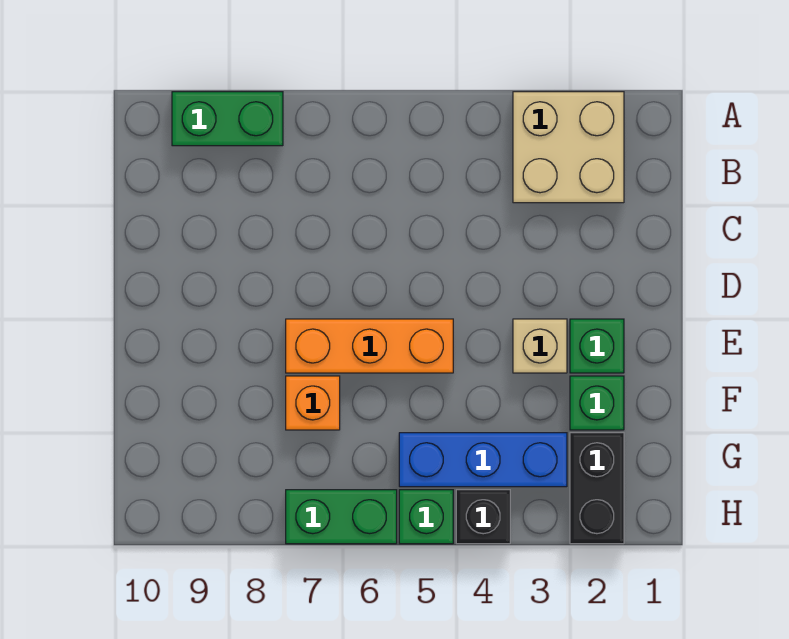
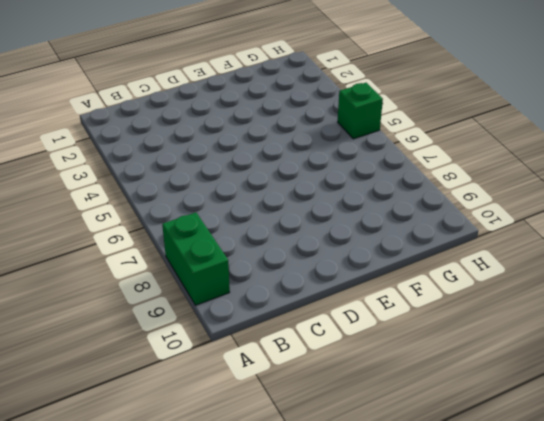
none -> tan brick A2:B3 level 1
none -> green brick E2 level 1
none -> tan brick E3 level 1

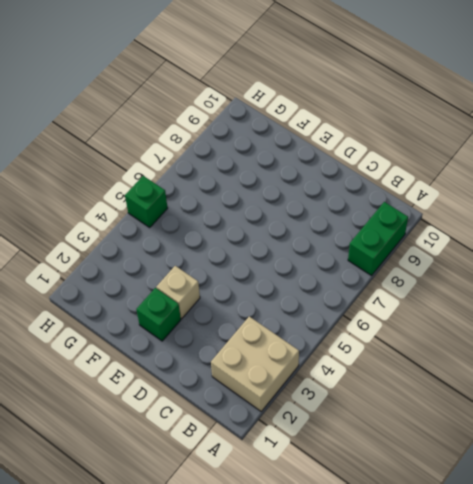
none -> orange brick E5:E7 level 1
none -> green brick F2 level 1
none -> orange brick F7 level 1

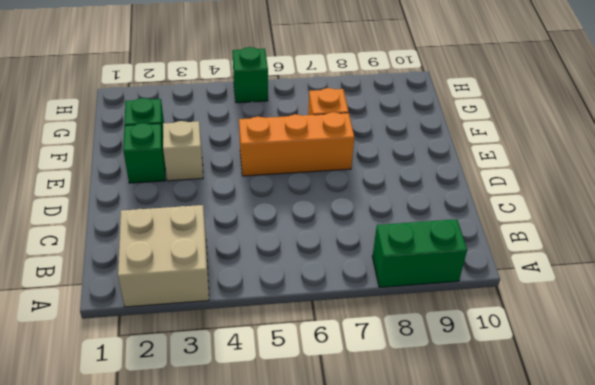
none -> black brick G2:H2 level 1
none -> blue brick G3:G5 level 1
none -> black brick H4 level 1

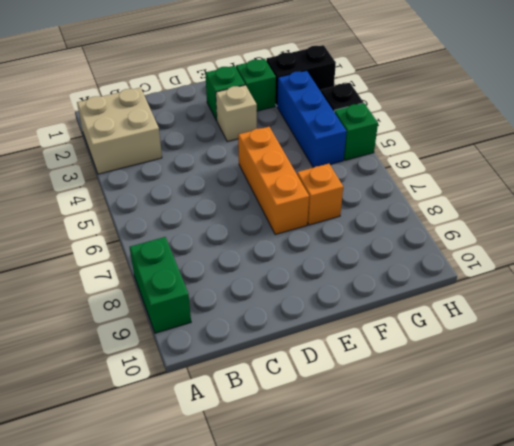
none -> green brick H6:H7 level 1

